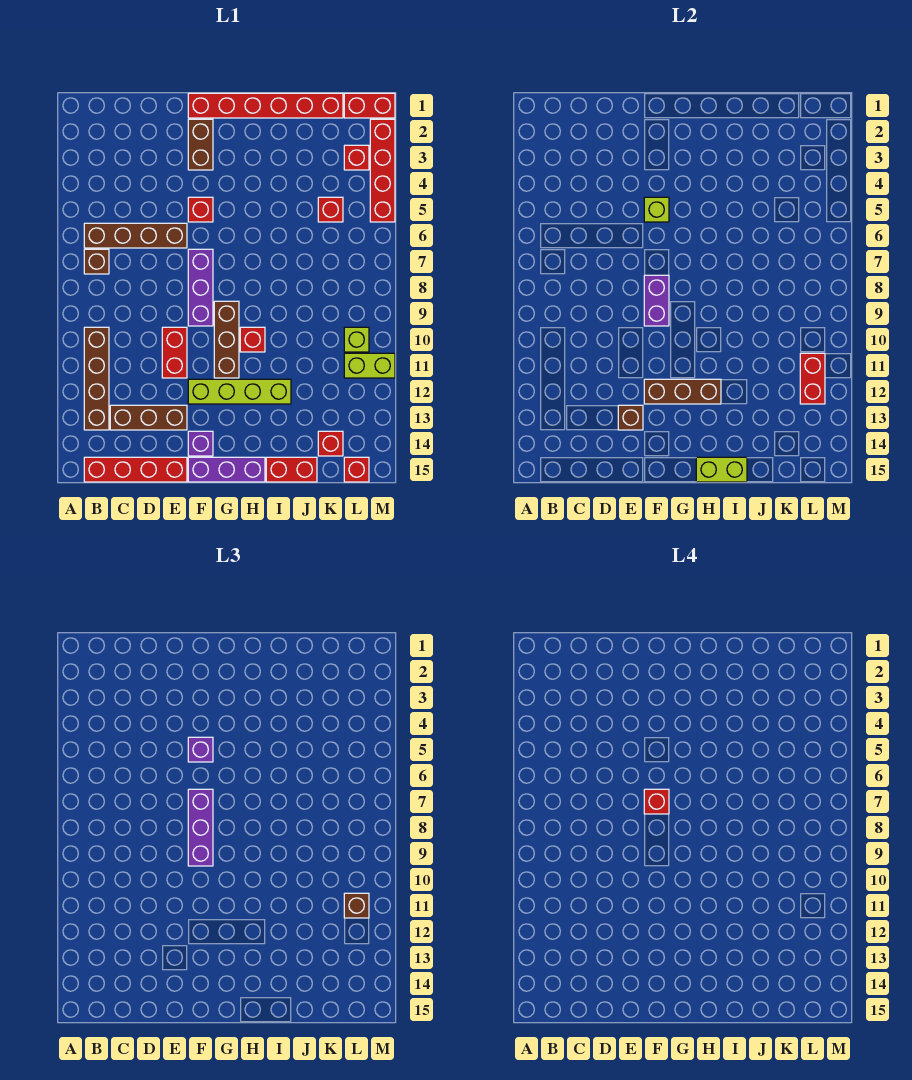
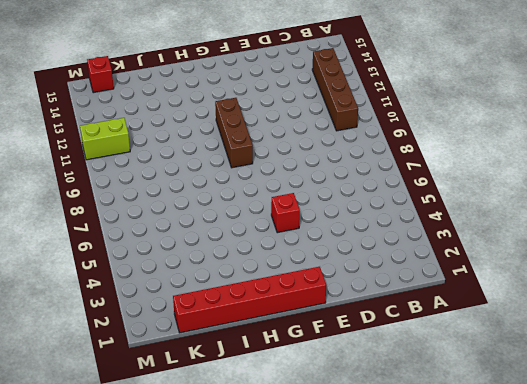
none -> brown brick B6:E6 level 1
none -> brown brick B7 level 1
none -> red brick B15:E15 level 1
none -> brown brick C13:E13 level 1

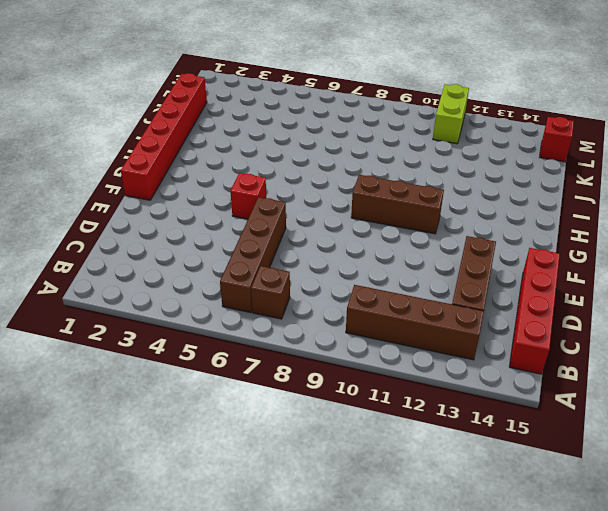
none -> red brick E10:E11 level 1
none -> brown brick F2:F3 level 1
none -> purple brick F7:F9 level 1
none -> lime brick F12:I12 level 1

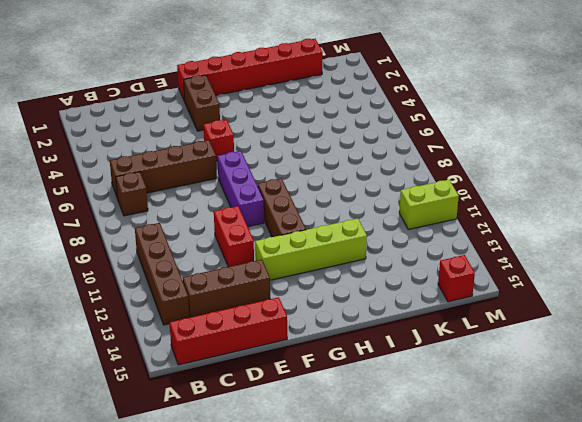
none -> purple brick F14 level 1
none -> purple brick F15:H15 level 1
none -> red brick H10 level 1
none -> red brick I15:J15 level 1

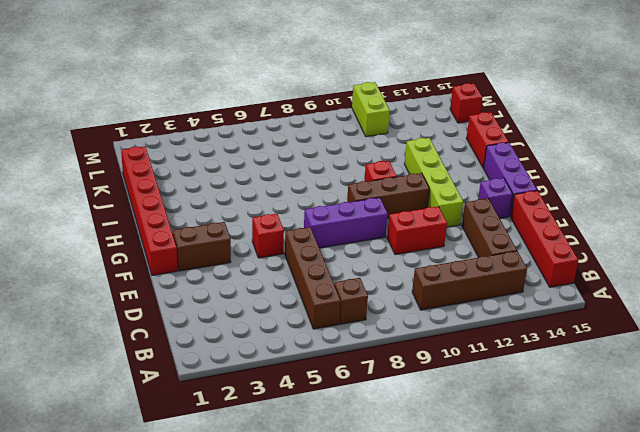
none -> red brick K5 level 1
none -> red brick K14 level 1
none -> red brick L1:M1 level 1
none -> red brick L3 level 1

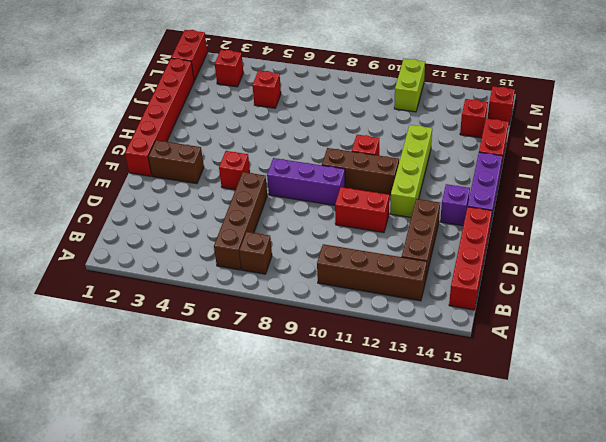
none -> lime brick L10 level 1
none -> red brick M2:M5 level 1
none -> brown brick E13 level 2
none -> lime brick F5 level 2

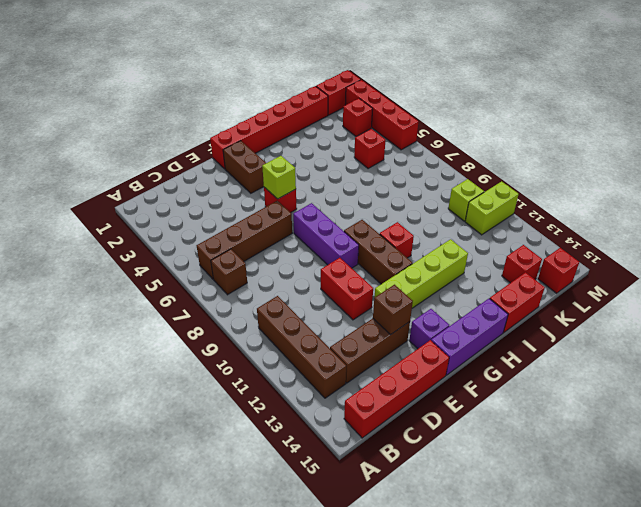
none -> purple brick F8:F9 level 2
none -> brown brick F12:H12 level 2
none -> lime brick H15:I15 level 2
none -> red brick L11:L12 level 2

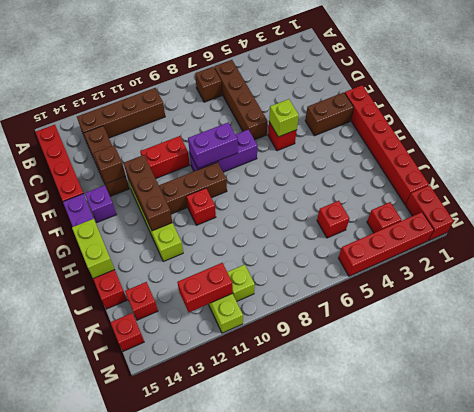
none -> purple brick F5 level 3
none -> purple brick F7:F9 level 3
none -> brown brick L11 level 3
none -> red brick F7 level 4

